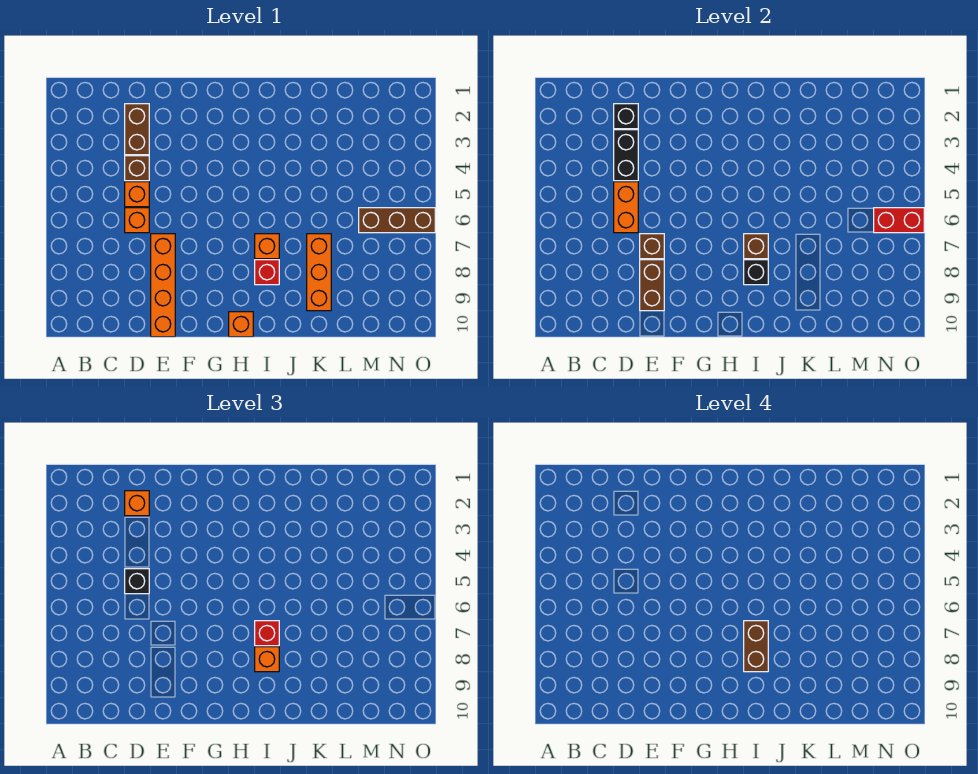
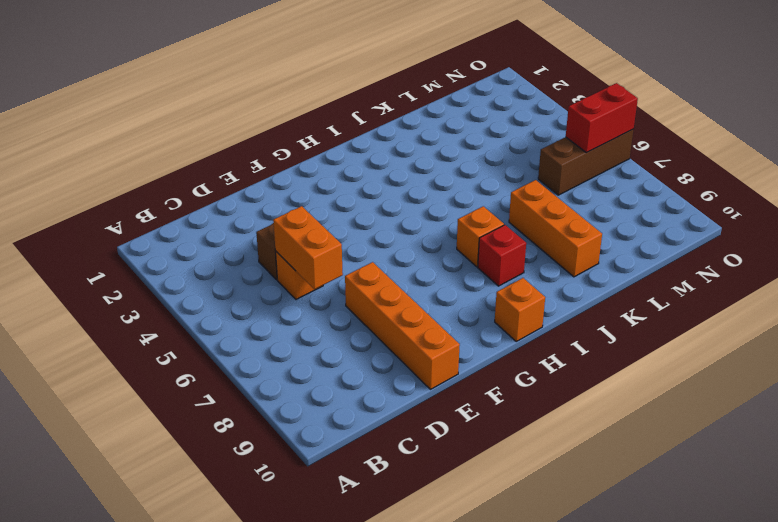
none -> brown brick D2:D3 level 1
none -> orange brick D6 level 1
none -> black brick D2 level 2

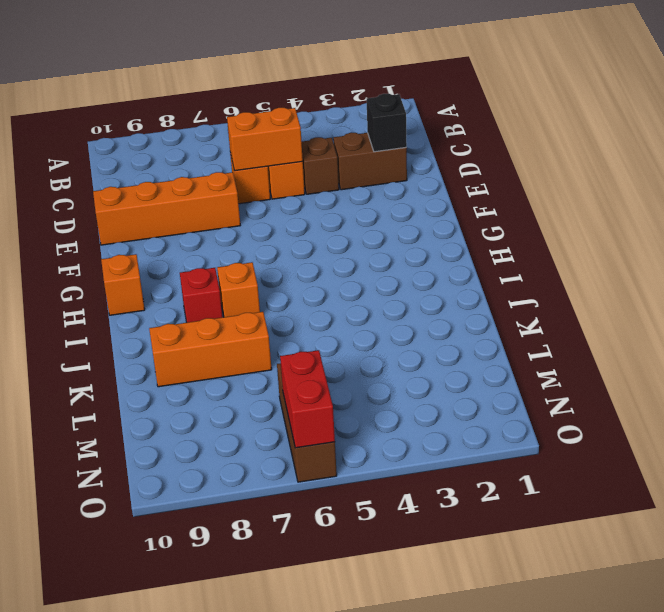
none -> black brick D3:D4 level 2
none -> brown brick E7 level 2
none -> brown brick E8:E9 level 2

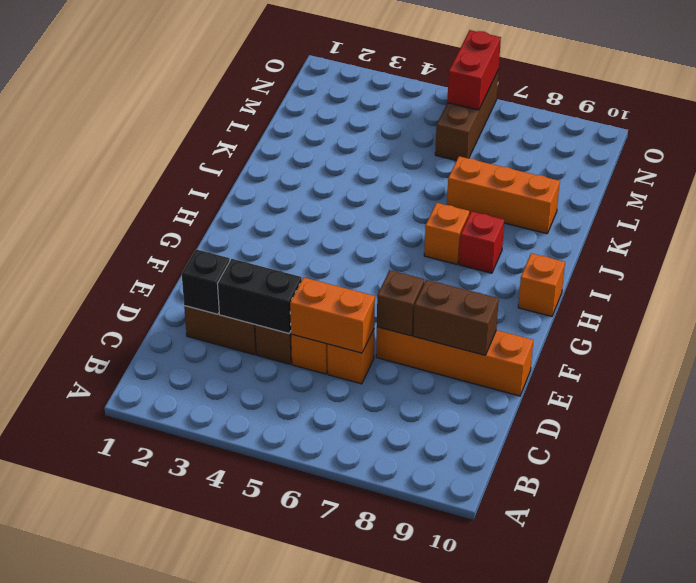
none -> brown brick I7 level 2
none -> black brick I8 level 2
none -> orange brick D2 level 3

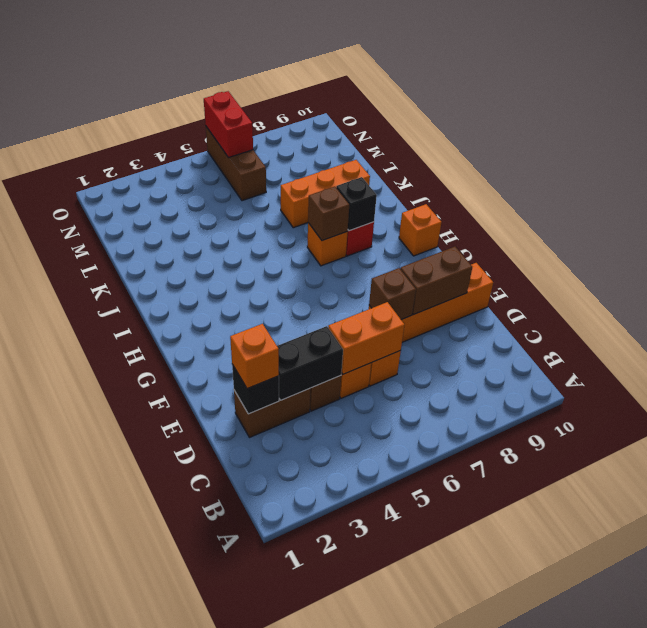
none -> black brick D5 level 3
none -> red brick I7 level 3
none -> orange brick I8 level 3

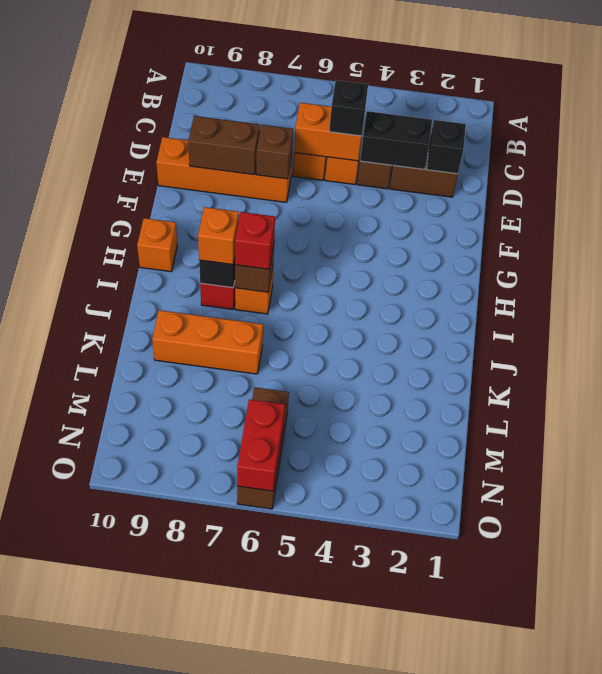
none -> orange brick D2 level 3
none -> brown brick I7:I8 level 4

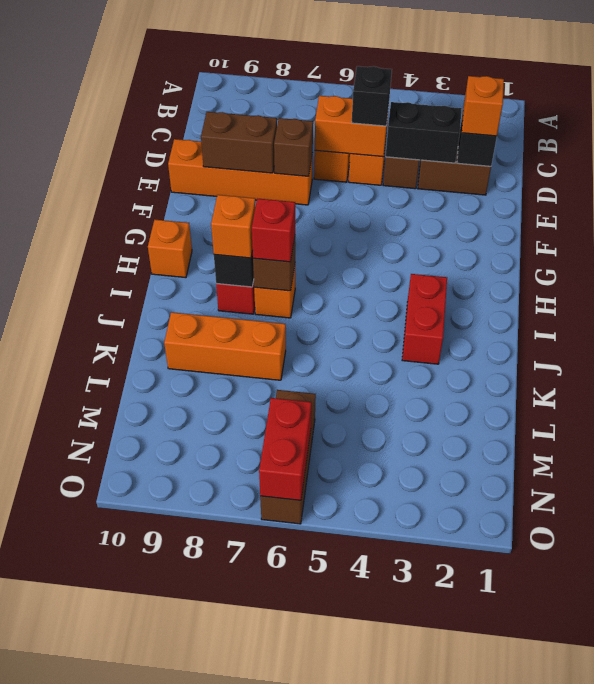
red brick I3:J3 level 1 -> none
none -> brown brick I7:I8 level 4

